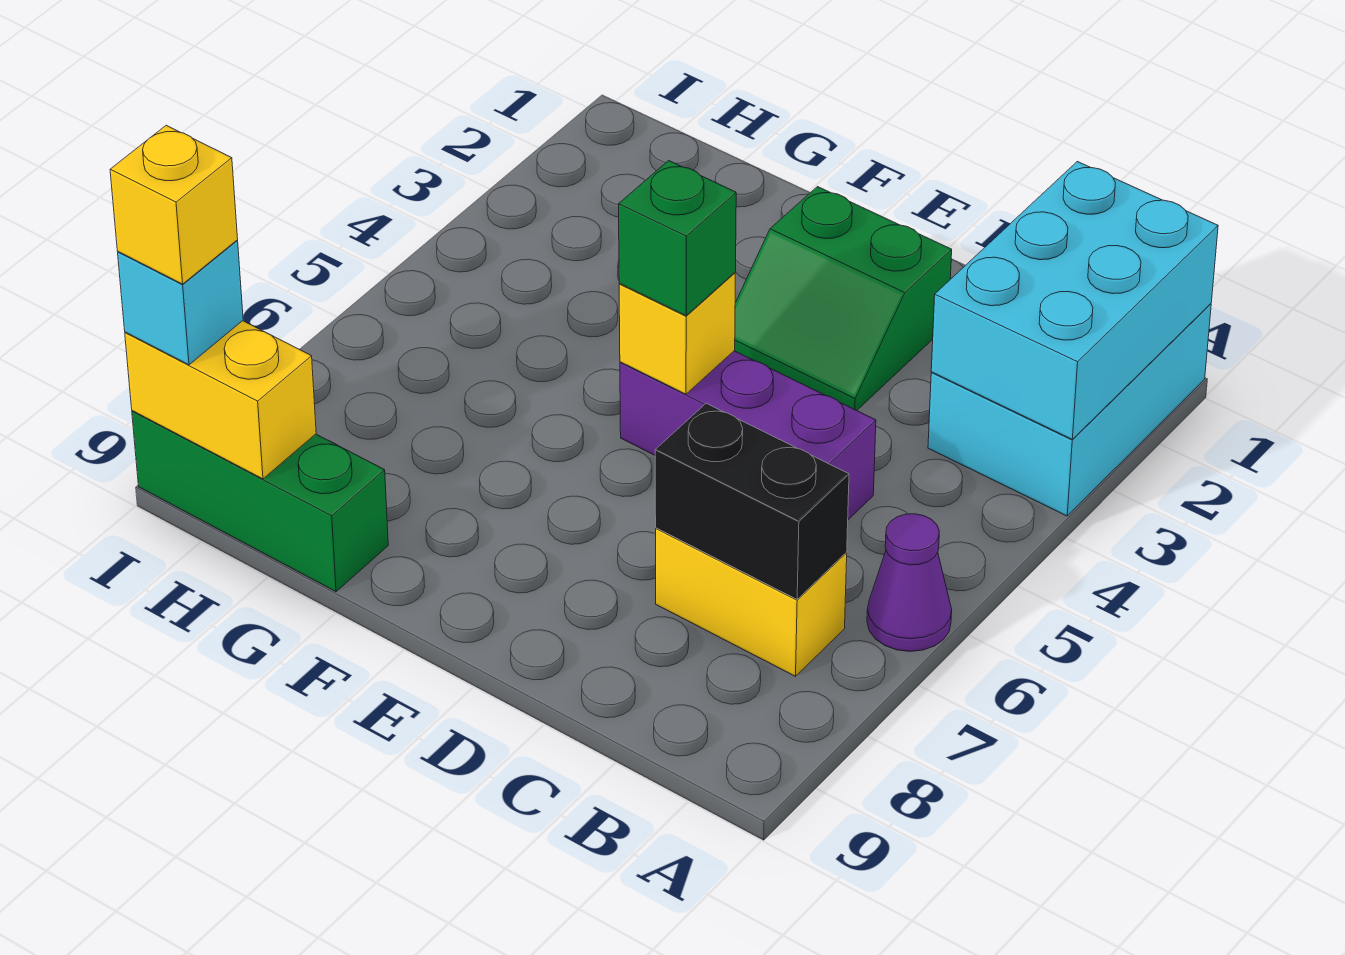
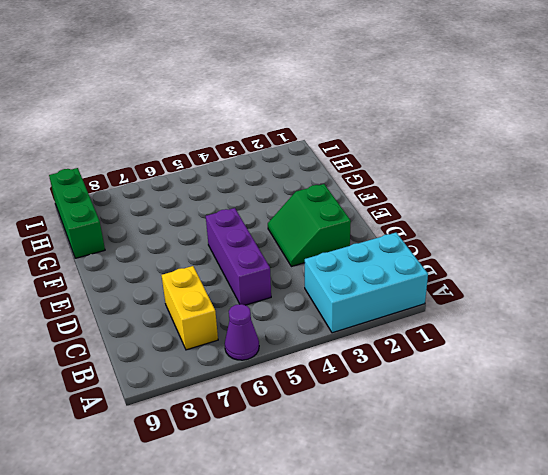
none -> cyan brick A1:B3 level 2
none -> black brick B7:C7 level 2
none -> yellow brick E5 level 2

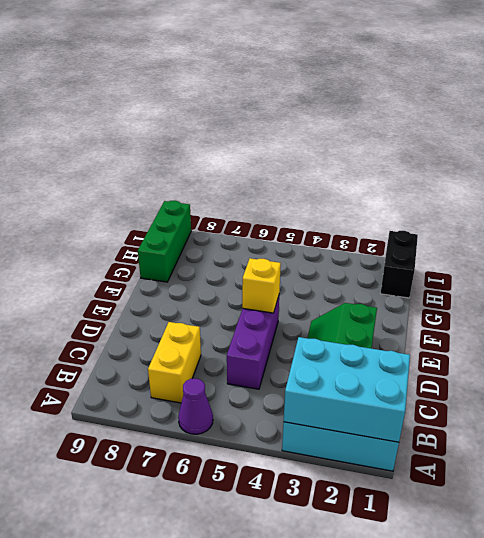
black brick H1:I1 level 1 -> black brick B7:C7 level 2
none -> yellow brick H9:I9 level 2
none -> green brick E5 level 3
none -> cyan brick I9 level 3

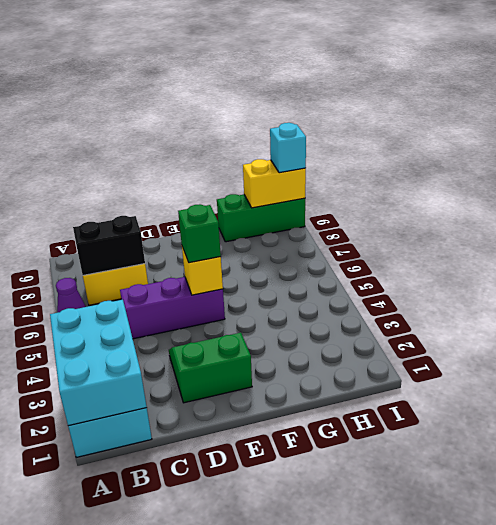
none -> yellow brick I9 level 4

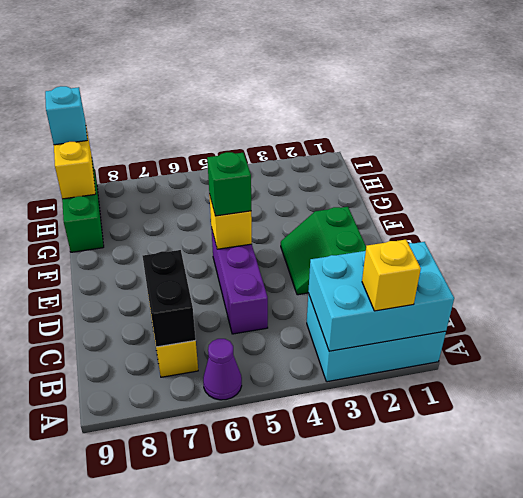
yellow brick A2 level 3 -> yellow brick I9 level 4

